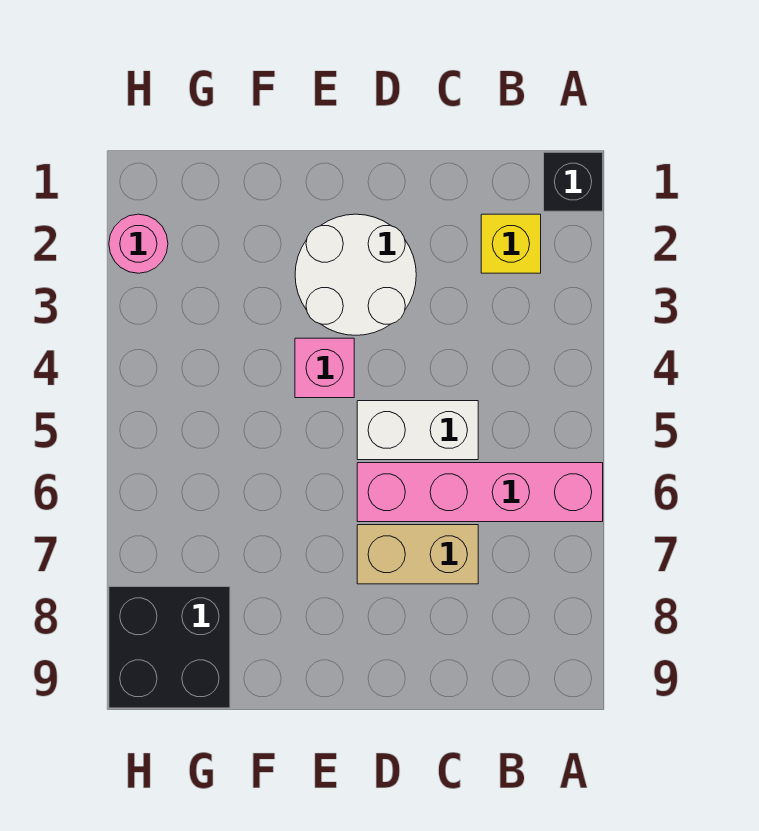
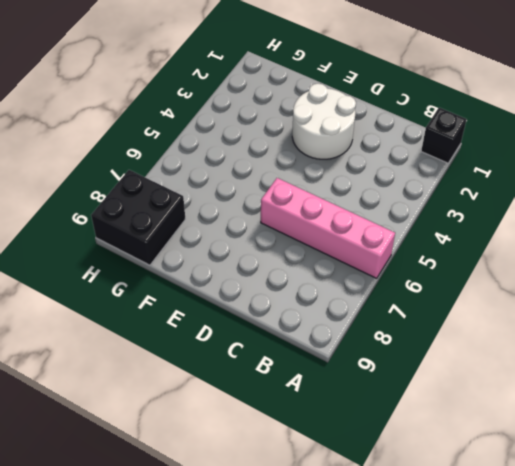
none -> yellow brick B2 level 1
none -> white brick C5:D5 level 1

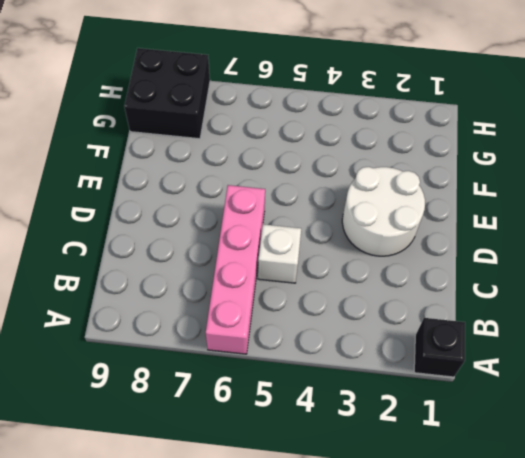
white brick C5 level 1 -> white brick C5:D5 level 1
none -> yellow brick B2 level 1
none -> tan brick C7:D7 level 1

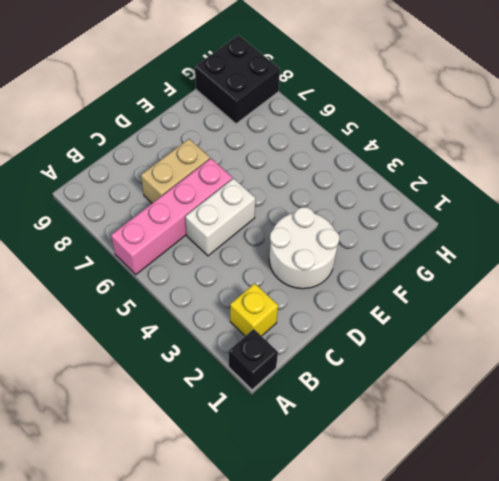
none -> pink brick E4 level 1
none -> pink round brick H2 level 1

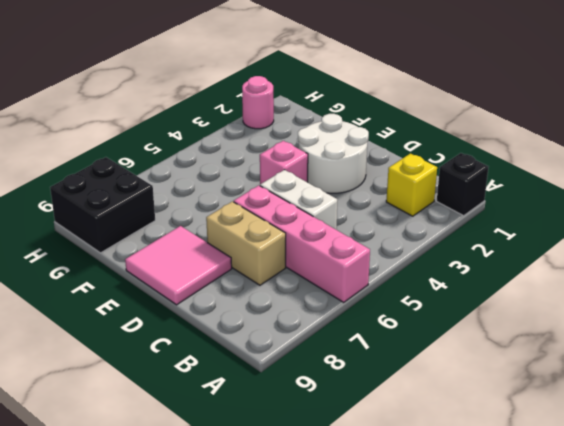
pink tile D8:E9 level 1 -> none

